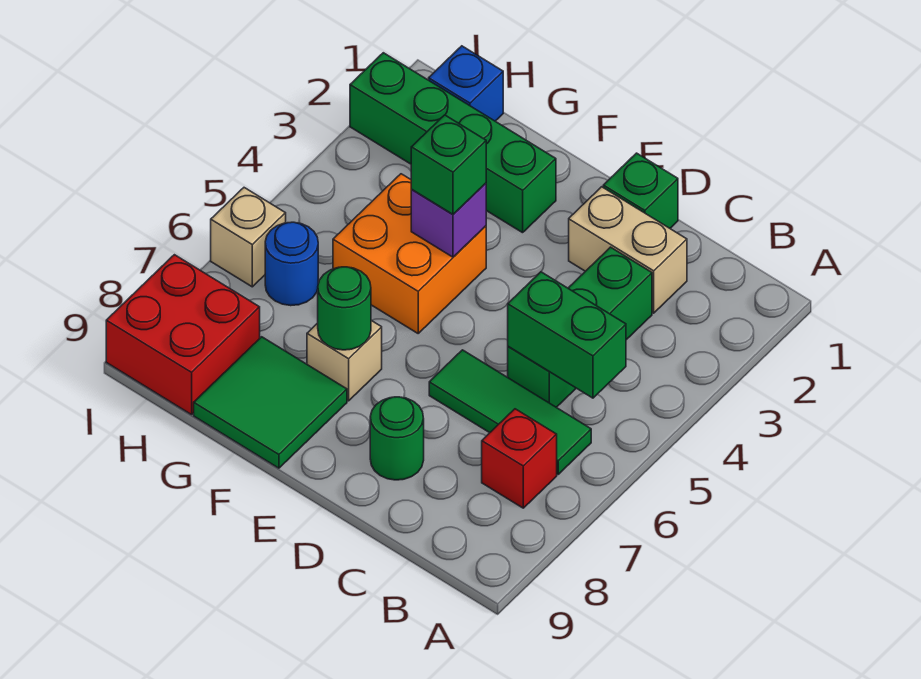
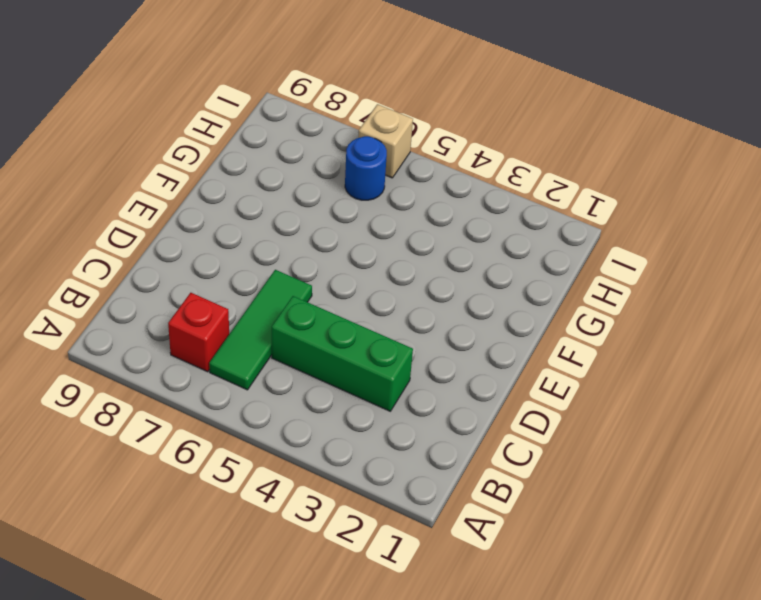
none -> tan brick C2:D2 level 1
none -> green brick D1 level 1
none -> green round brick D8 level 1

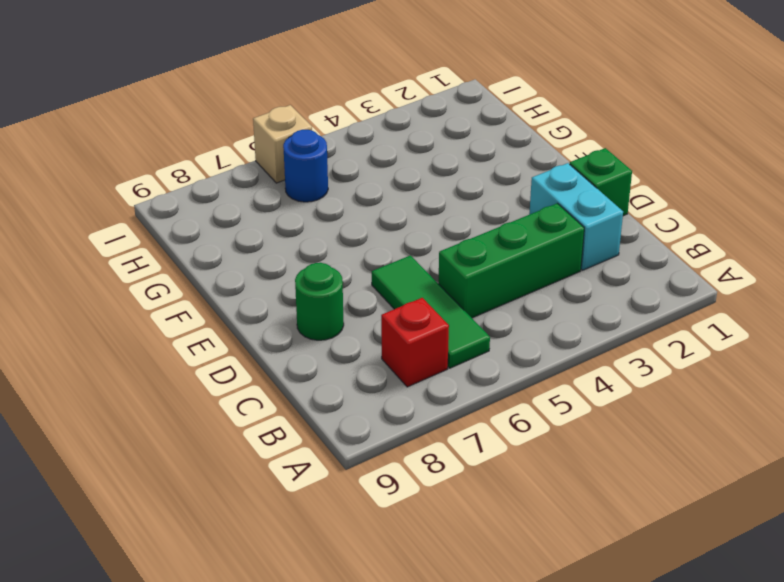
cyan brick C2:D2 level 1 -> tan brick C2:D2 level 1
none -> green brick F2:I2 level 1
none -> orange brick F4:G5 level 1
none -> tan brick F7 level 1

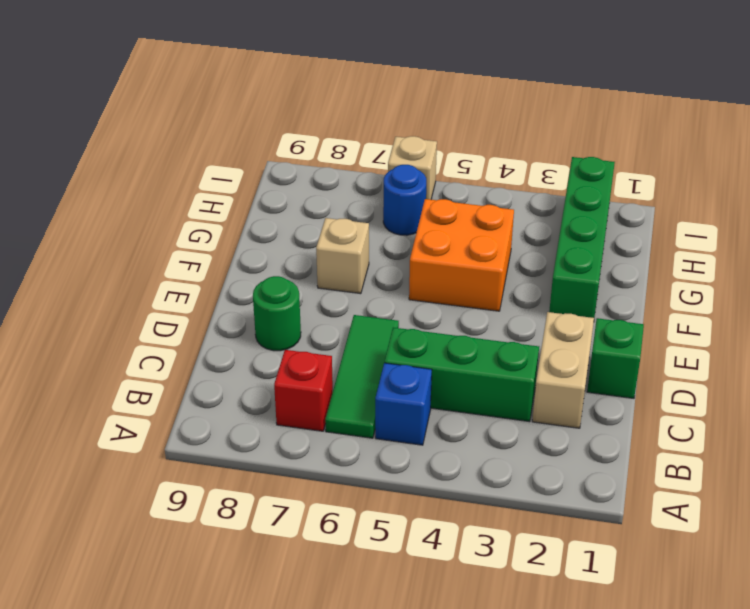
blue brick B5 level 1 -> blue brick H1 level 1
none -> green tile F8:G9 level 1
none -> red brick H8:I9 level 1
none -> green brick B5:C5 level 2

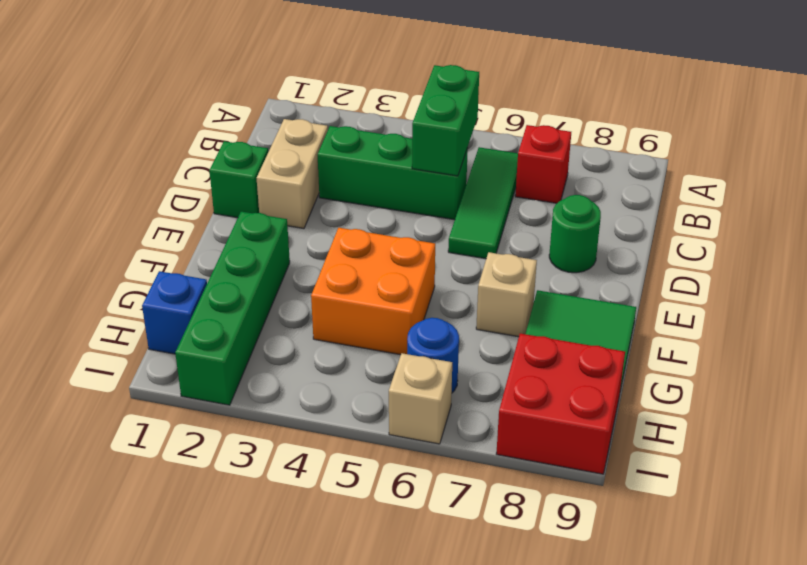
none -> purple brick F4 level 2
none -> green round brick F7 level 2
none -> green brick F4 level 3

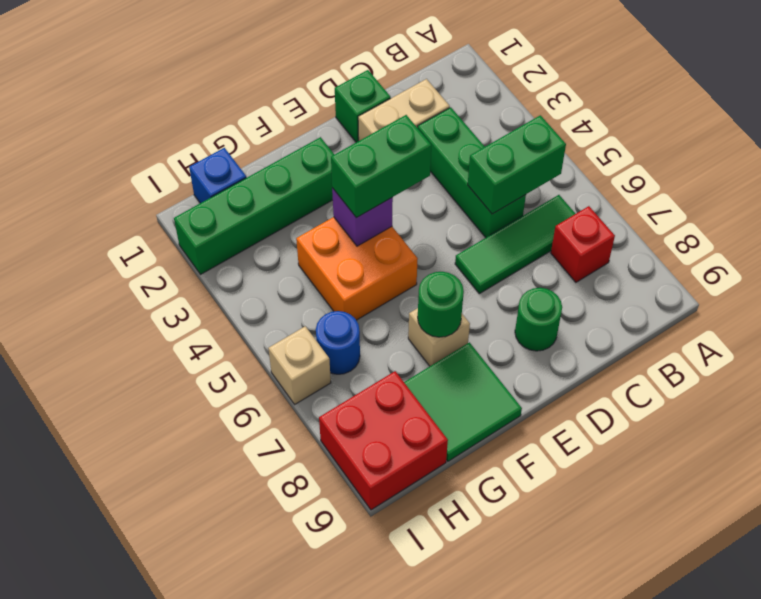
green brick E4:F4 level 3 -> green brick F4 level 3

